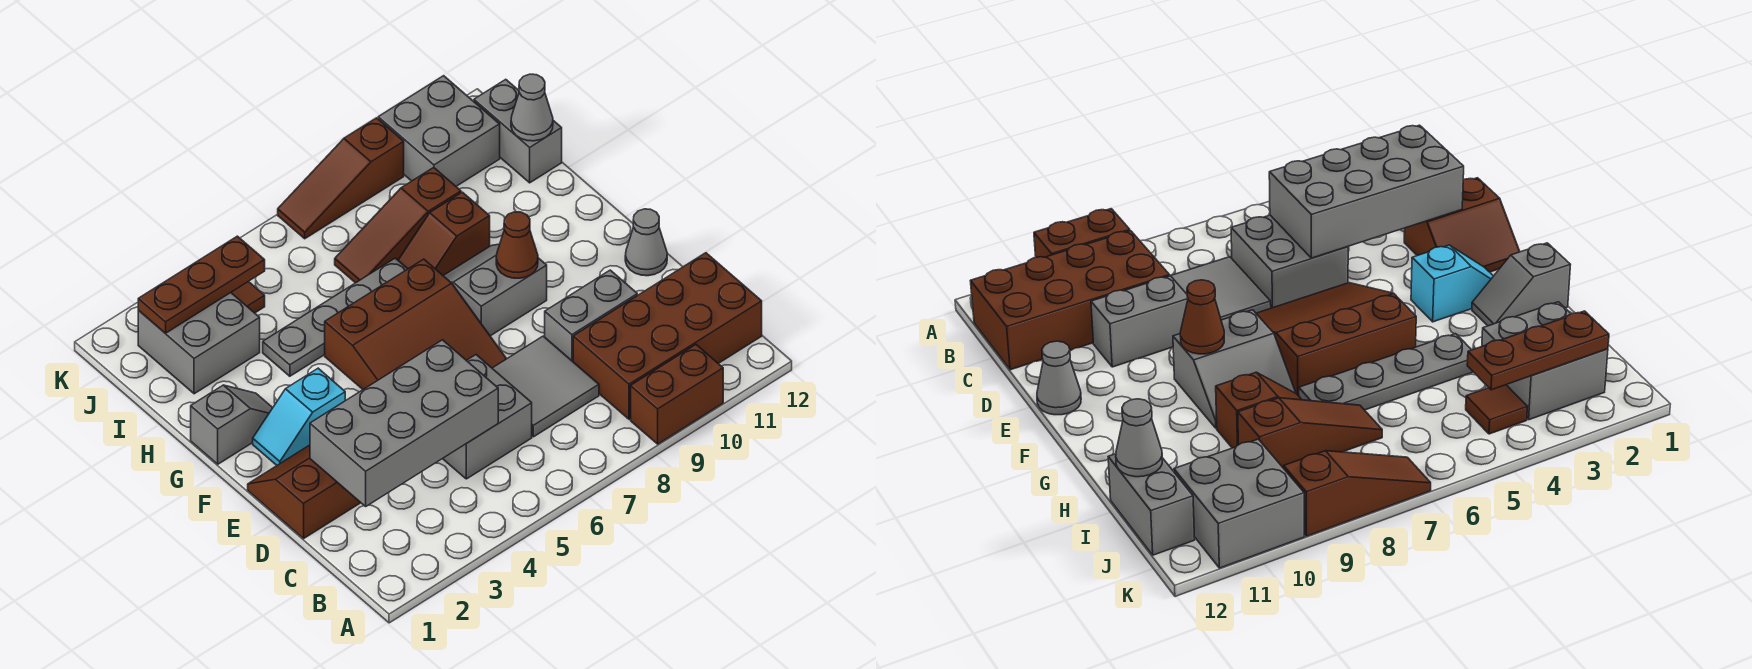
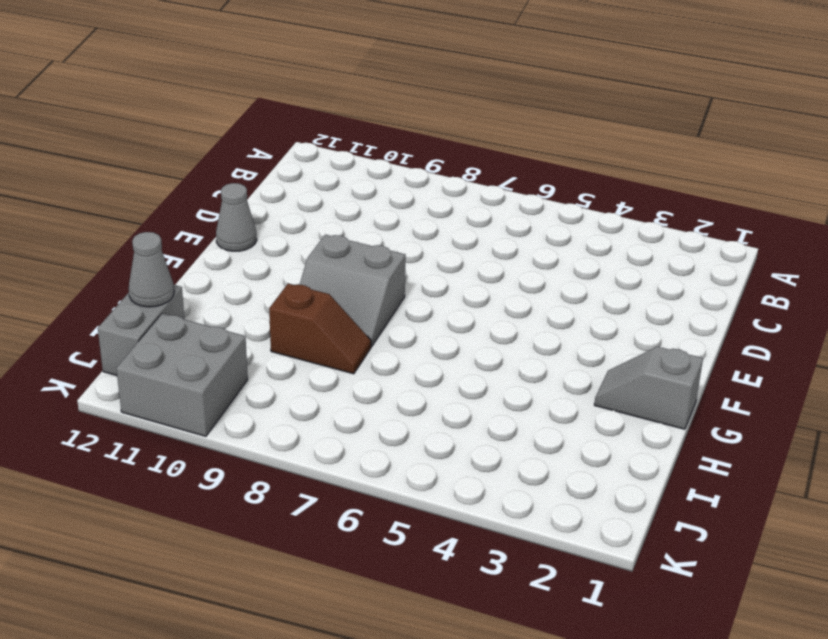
none -> brown brick A9:A10 level 1
none -> brown brick B9:C12 level 1
none -> grey brick C5:D6 level 1

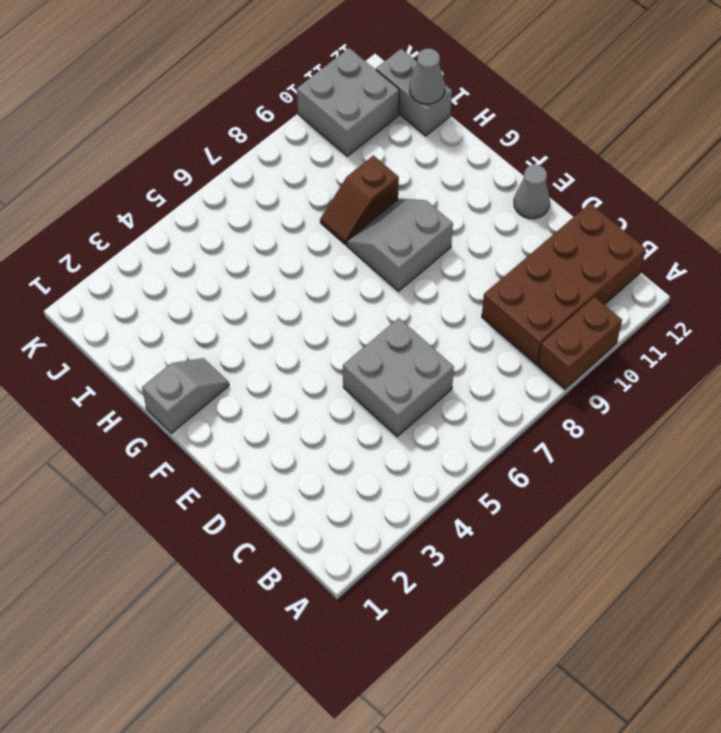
none -> grey tile C7:D8 level 1
none -> brown slope D1:E2 level 1 top D
none -> grey brick D9:D10 level 1

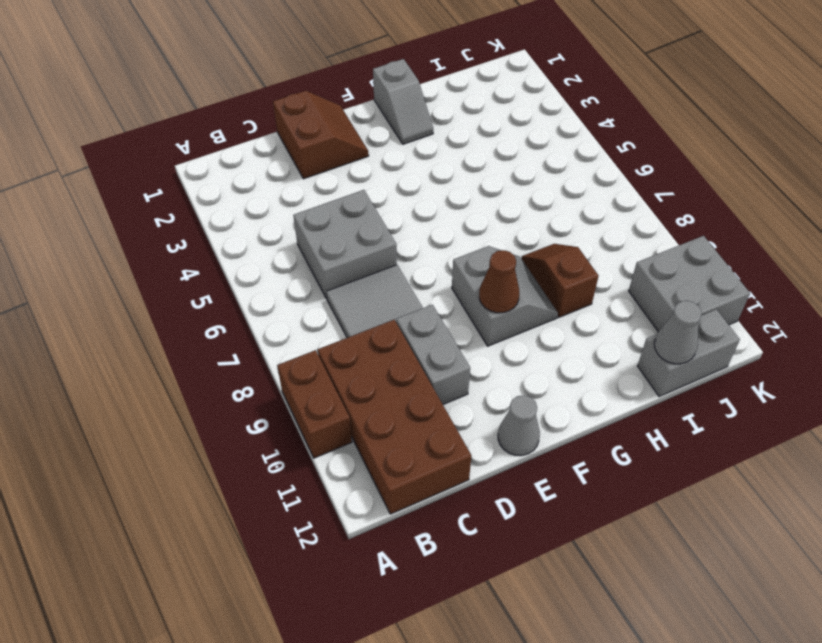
none -> brown slope E5:G7 level 1 top G
none -> cyan slope F2:F3 level 1 top 3
none -> grey plate H4:H7 level 1

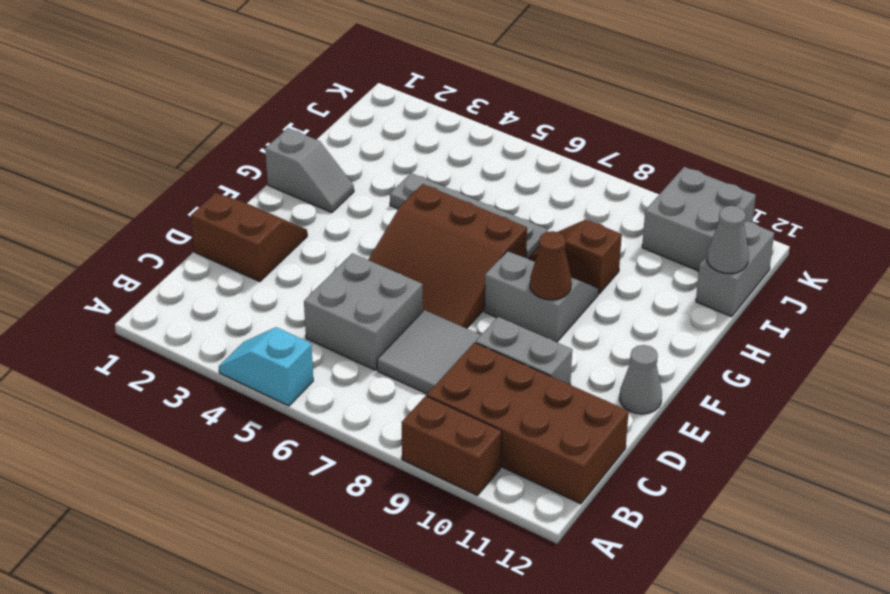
cyan slope A4:A5 level 1 top 5 -> cyan slope F2:F3 level 1 top 3
none -> grey brick I2:J3 level 1
none -> brown slope I7:I9 level 1 top 9
none -> brown tile J4 level 1

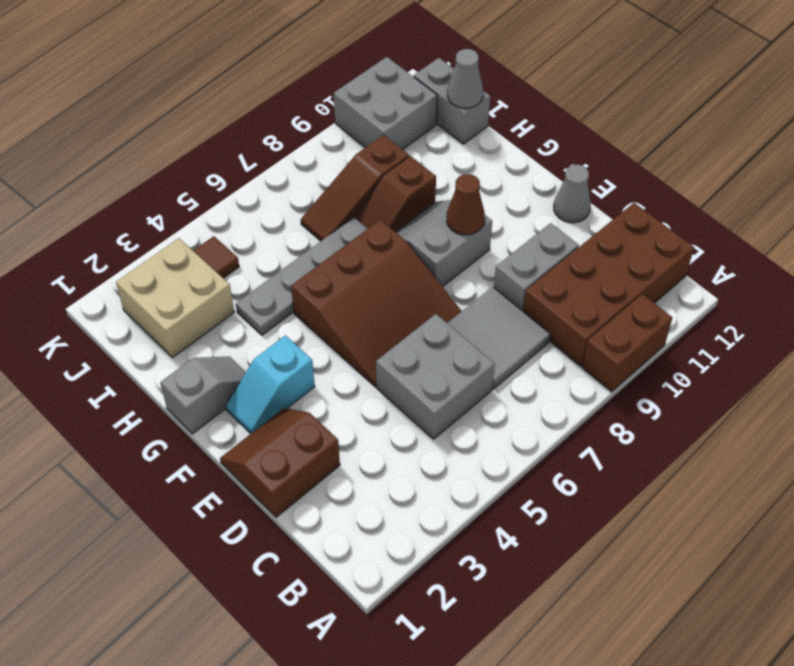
tan brick I2:J3 level 1 -> grey brick I2:J3 level 1
none -> brown slope K7:K9 level 1 top 9
none -> grey brick C2:D5 level 2
none -> brown plate J2:J4 level 2

